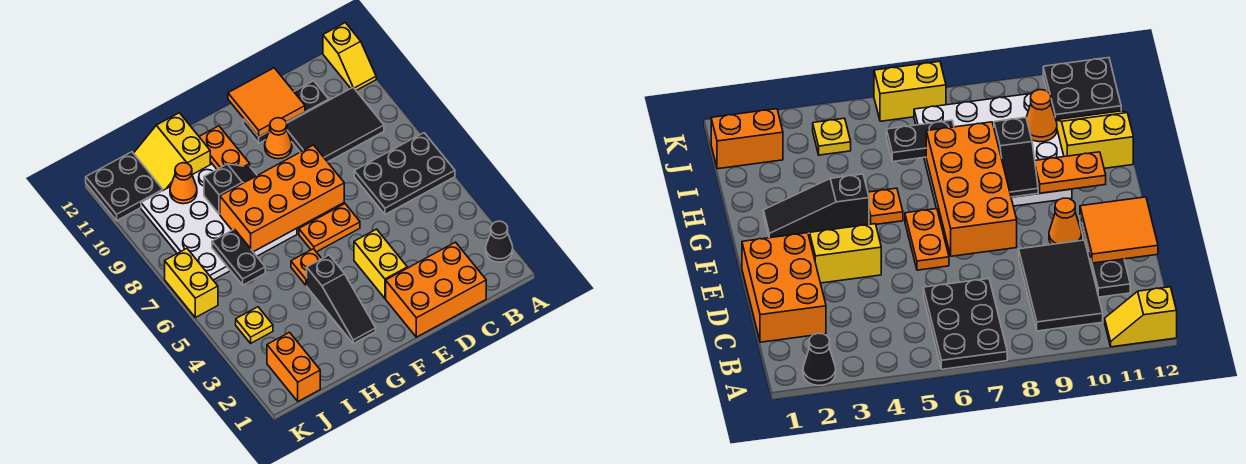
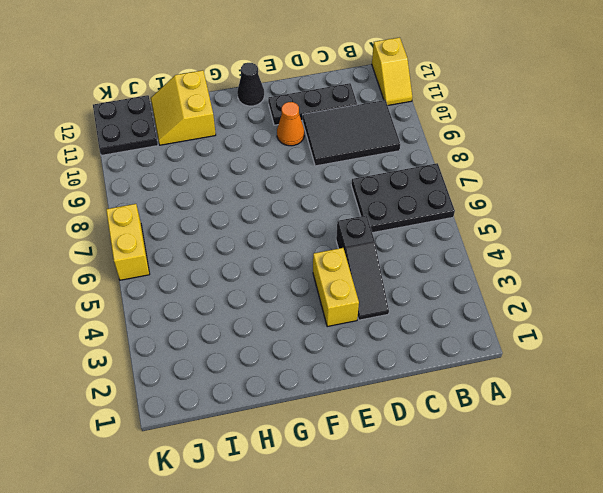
black slope D3:D5 level 1 top 5 -> black slope G2:G4 level 1 top 4
black cone F12 level 1 -> black cone A2 level 1
none -> orange brick C1:E2 level 1
none -> orange plate E6:F6 level 1
none -> orange plate G5 level 1

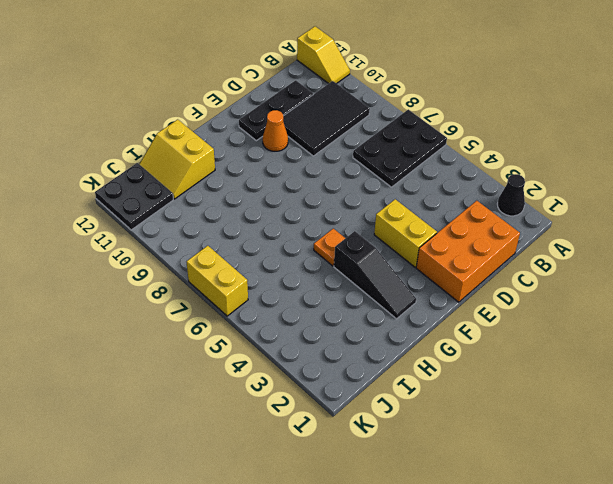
none -> orange plate E6:F6 level 1
none -> white plate G7:J10 level 1
none -> orange brick J1:J2 level 1

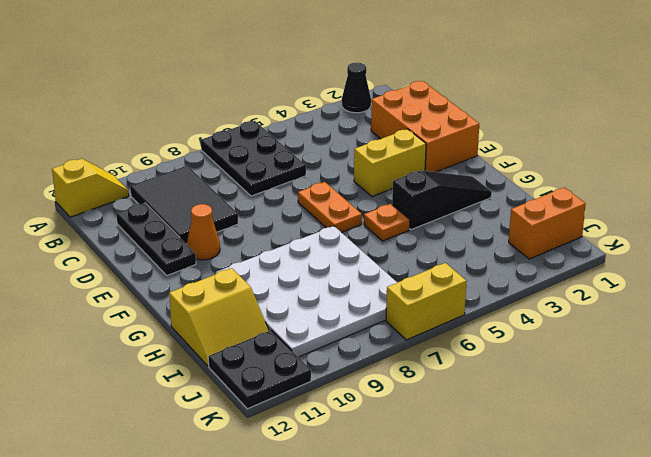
none -> yellow plate J4 level 1
none -> orange tile D11:E12 level 2
none -> orange brick E7:H8 level 2

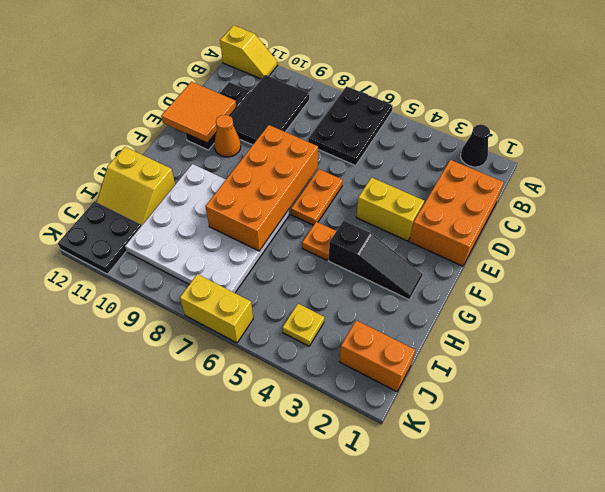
none -> black slope G9:H9 level 2 top H
none -> orange plate G10:G11 level 2
none -> black plate I6:I7 level 2

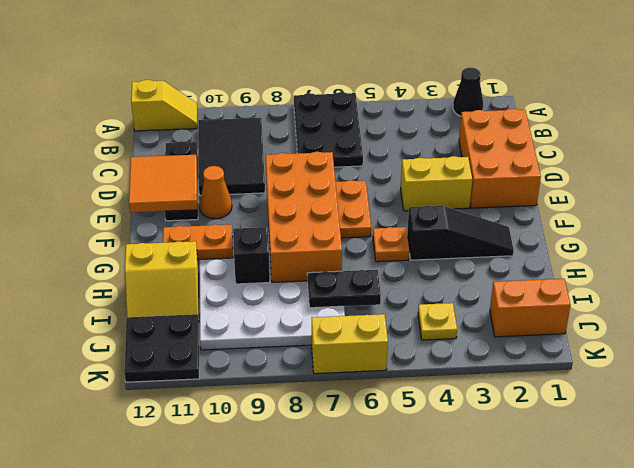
none -> orange cone I10 level 2

